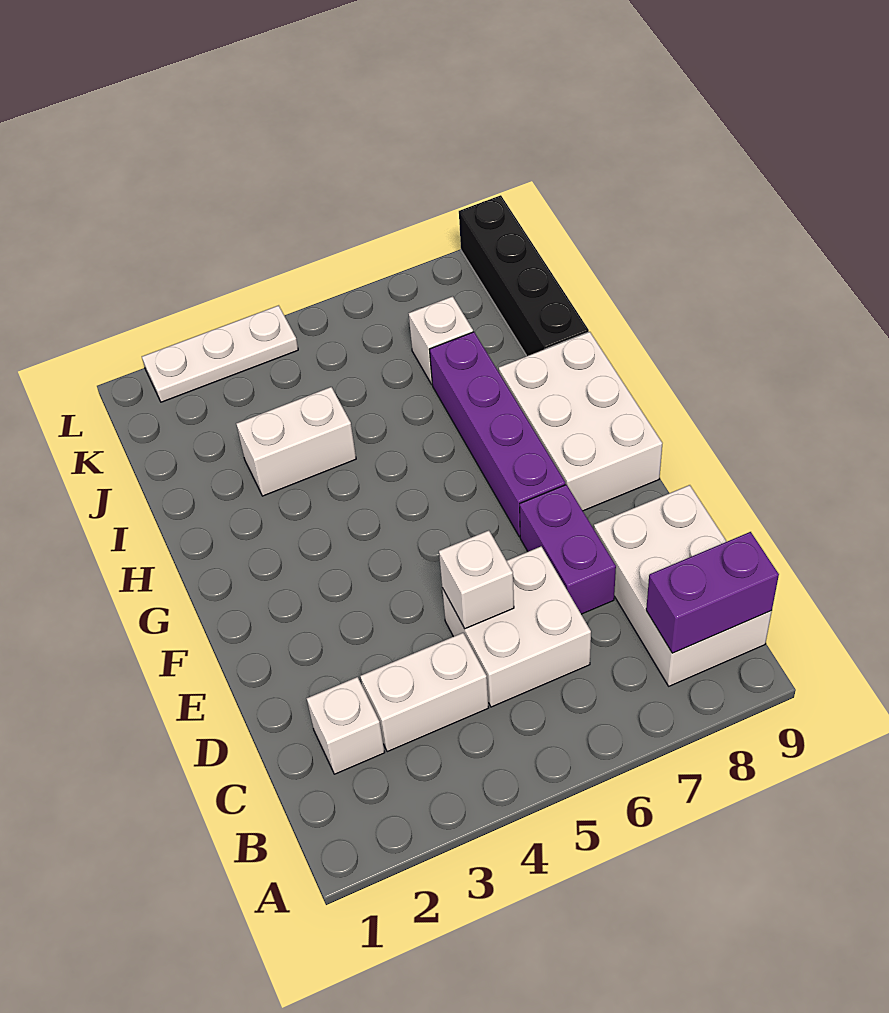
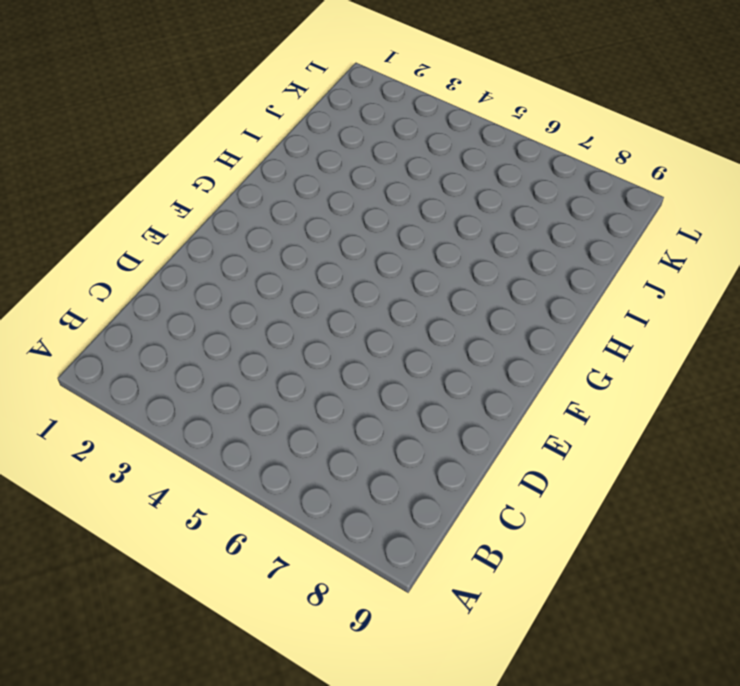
none -> white brick B8:D9 level 1
none -> white brick C2 level 1
none -> white brick C3:C4 level 1

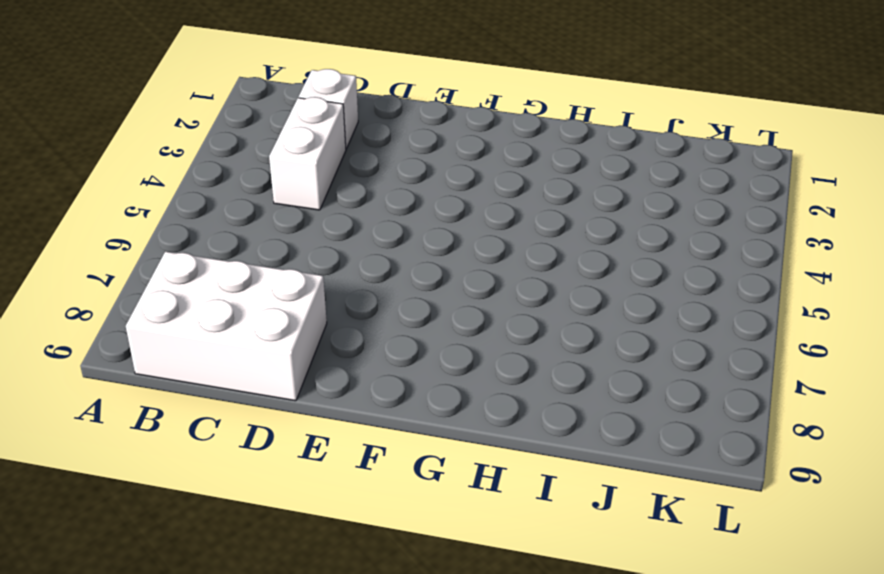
none -> white brick C5:D6 level 1
none -> purple brick D7:E7 level 1
none -> purple brick F7:I7 level 1

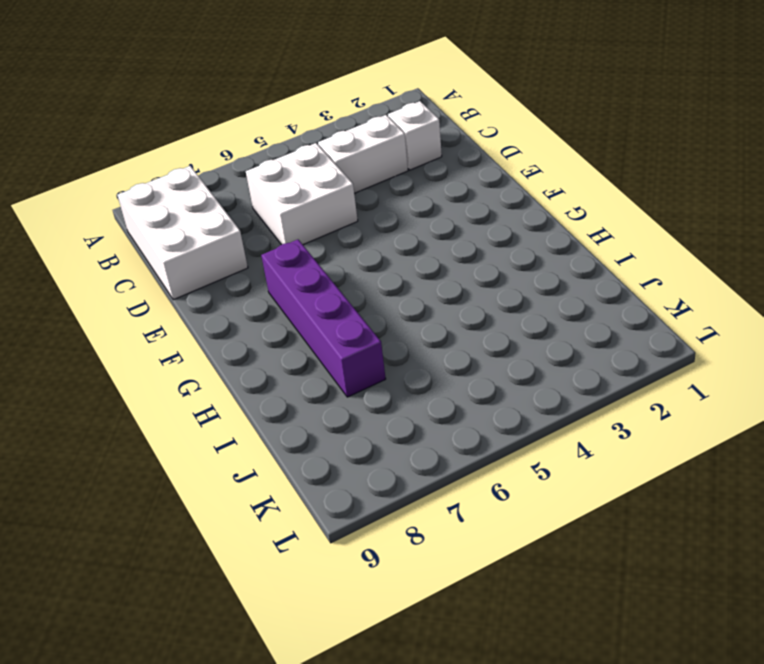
none -> purple brick D7:E7 level 1
none -> white brick F8:H9 level 1
none -> white brick I3:I4 level 1

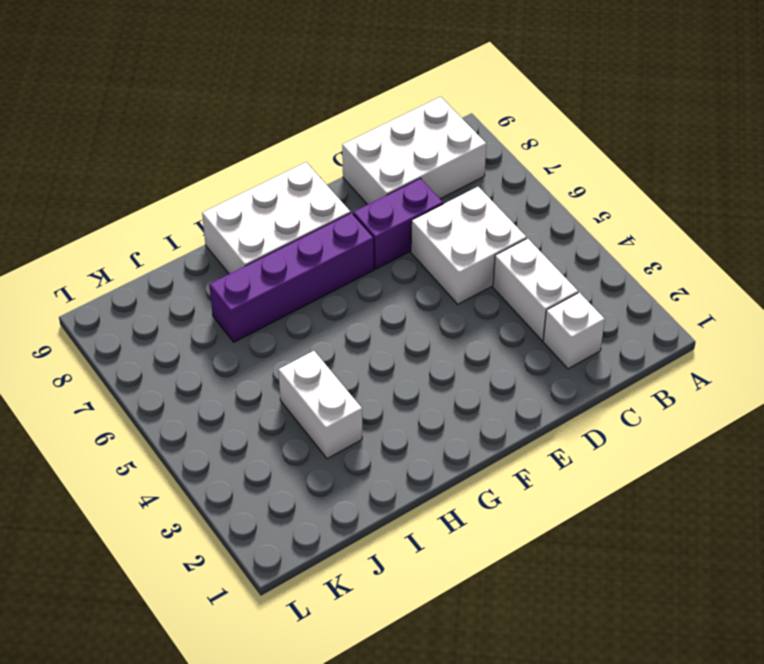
none -> black brick I9:L9 level 1
none -> white brick J7 level 1
none -> white plate L2:L4 level 1

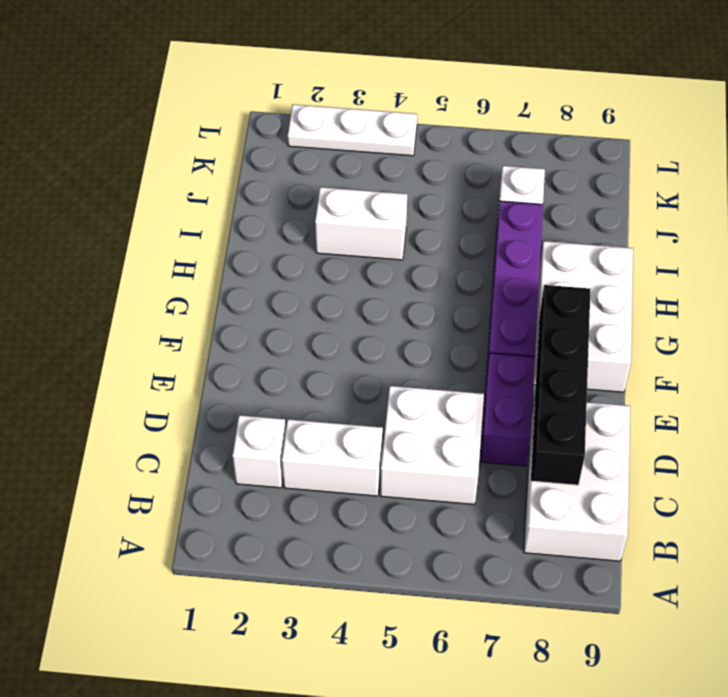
black brick C8:F8 level 2 -> black brick I9:L9 level 1
none -> purple brick B8:B9 level 2
none -> white brick D5 level 2

